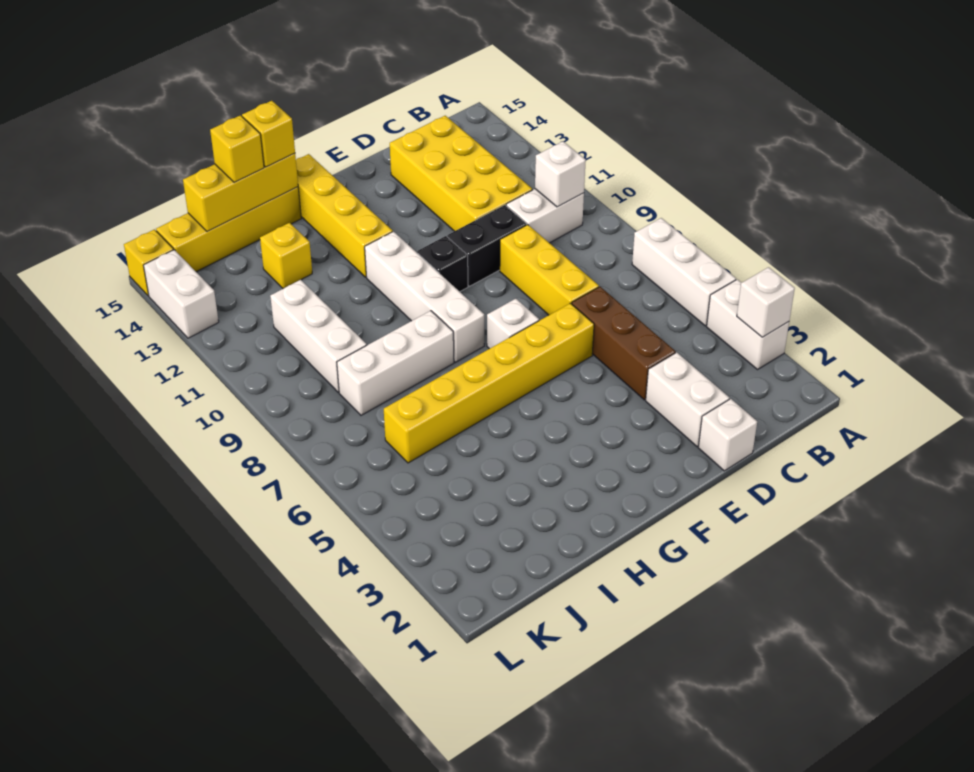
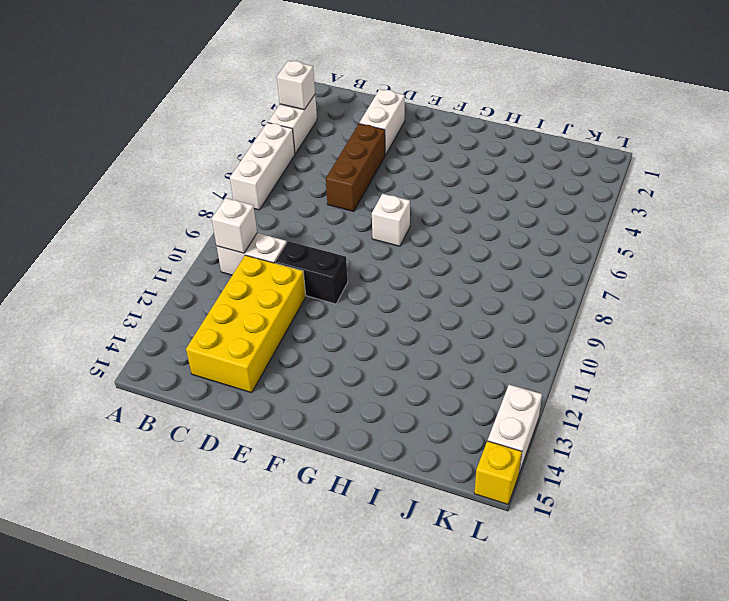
none -> white brick D1 level 1
none -> yellow brick D7:D9 level 1
none -> yellow brick E6:J6 level 1

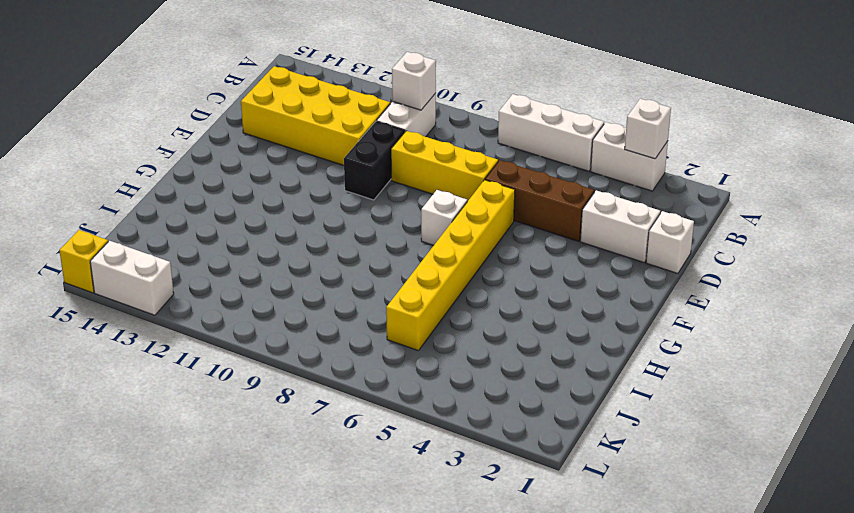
none -> black brick F10 level 1
none -> white brick G8:G11 level 1
none -> yellow brick G12:G15 level 1

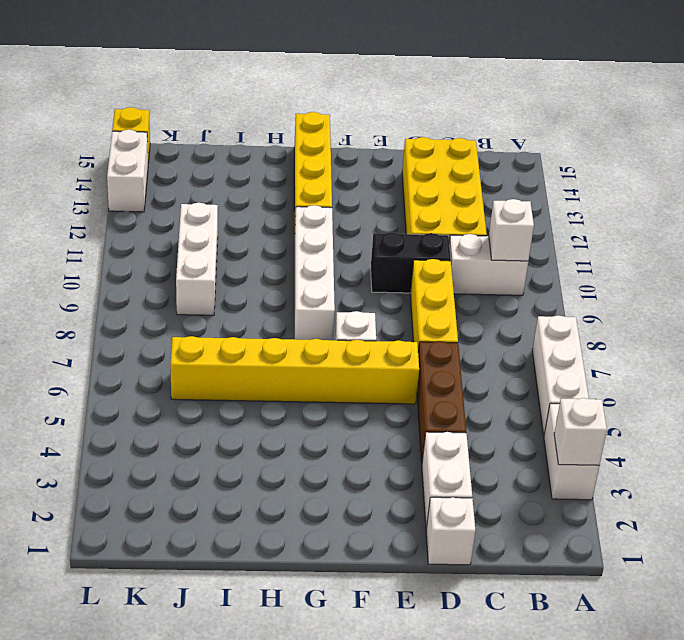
none -> black brick F10 level 1
none -> white brick H8:J8 level 1
none -> yellow brick H15:K15 level 1

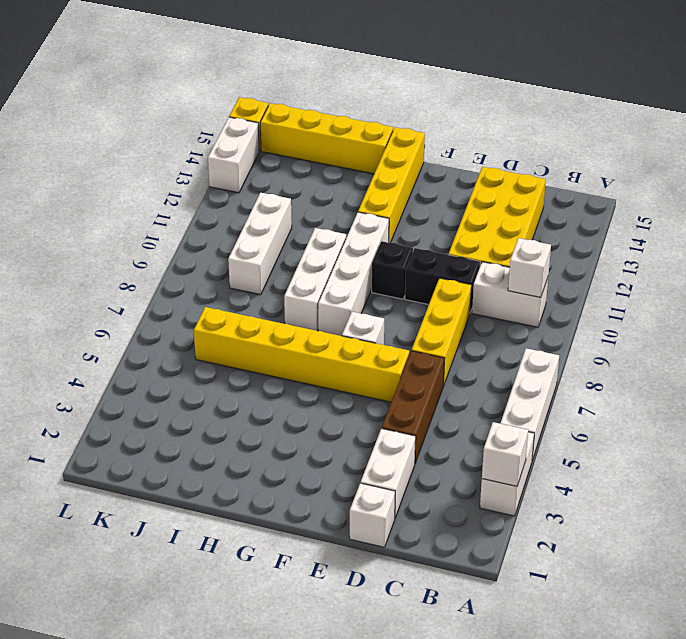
white brick H8:H10 level 1 -> white brick H8:J8 level 1
none -> yellow brick I13 level 1
none -> yellow brick H15:J15 level 2
none -> yellow brick H15 level 3

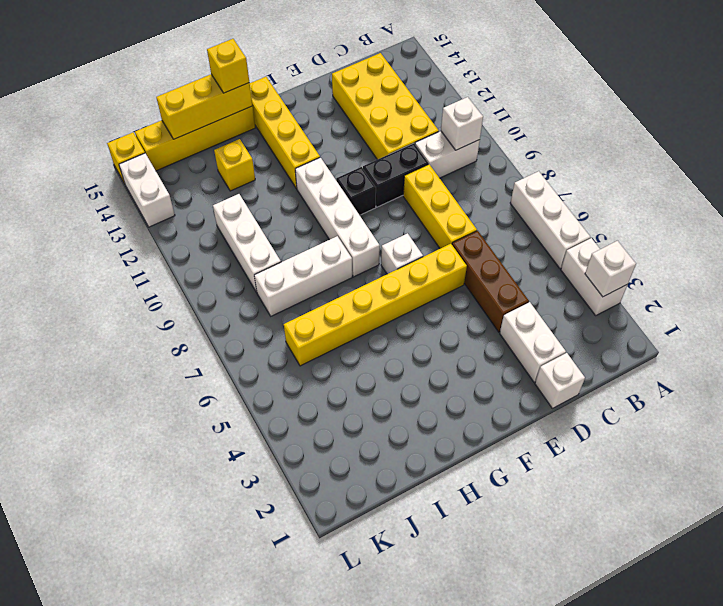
none -> yellow brick I15 level 3

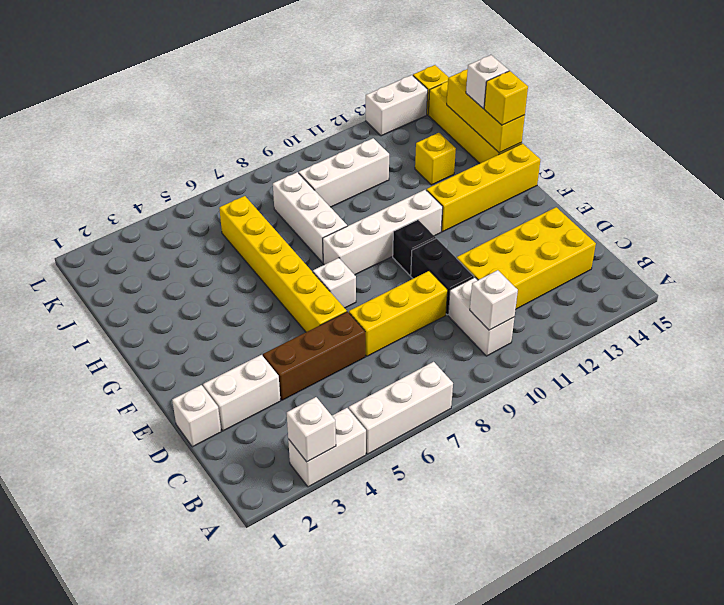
white brick I15 level 3 -> yellow brick I15 level 3

